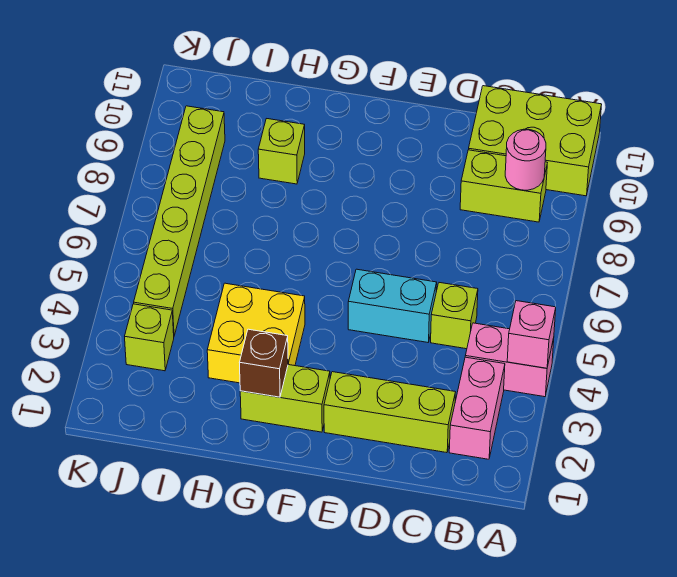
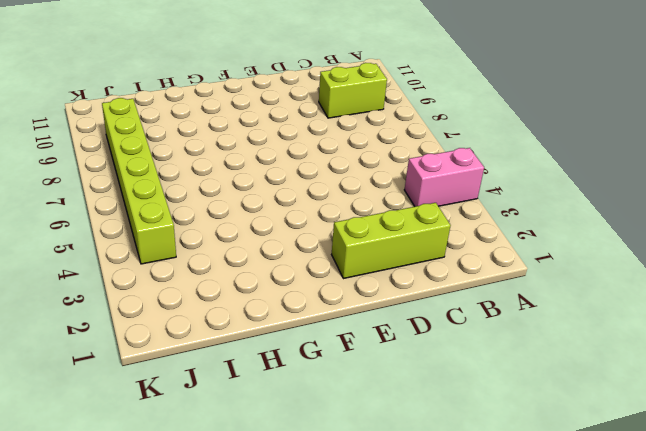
none -> lime brick A10:C11 level 1
none -> pink brick B2:B3 level 1
none -> lime brick C5 level 1

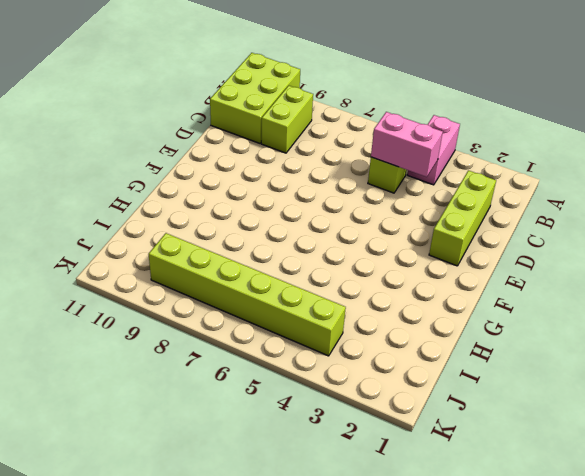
pink brick C4:C5 level 2 -> pink brick B2:B3 level 1
none -> cyan brick D5:E5 level 1
none -> lime brick F2:G2 level 1
none -> yellow brick G3:H4 level 1

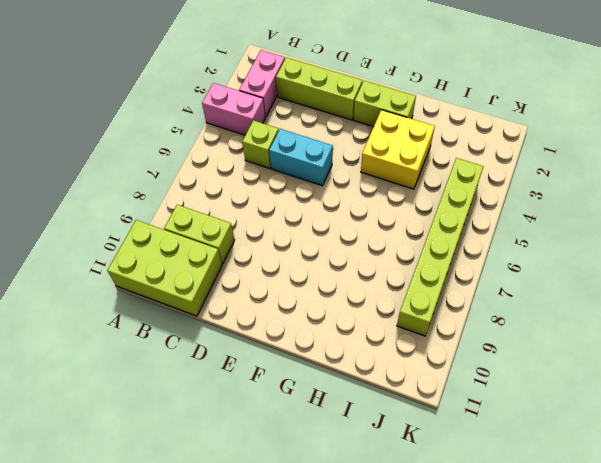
none -> lime brick H9 level 1
none -> lime brick J3 level 1
none -> pink brick A4 level 2

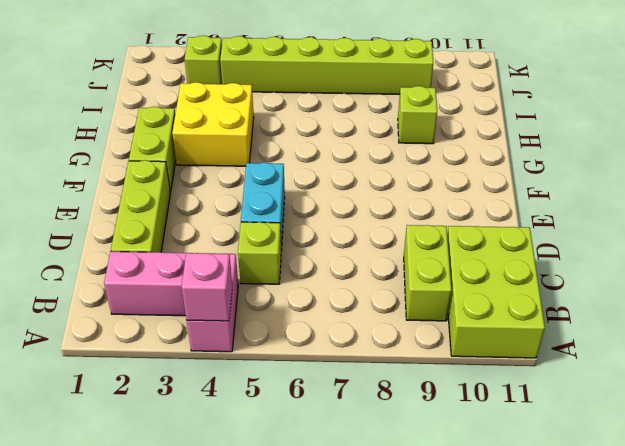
none -> pink round brick B9 level 2
none -> brown brick G2 level 2

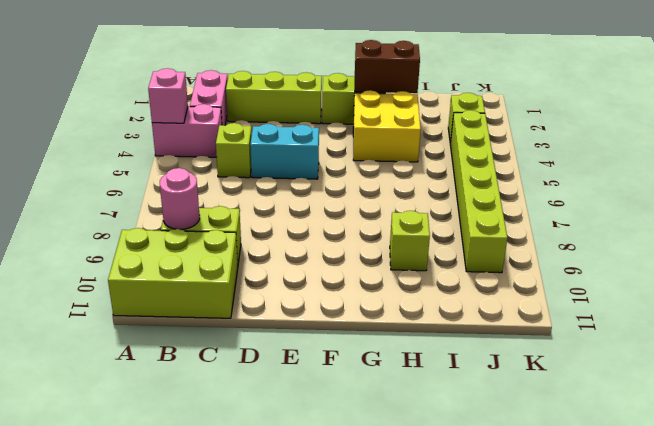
brown brick G2:H2 level 2 -> brown brick G2 level 2

